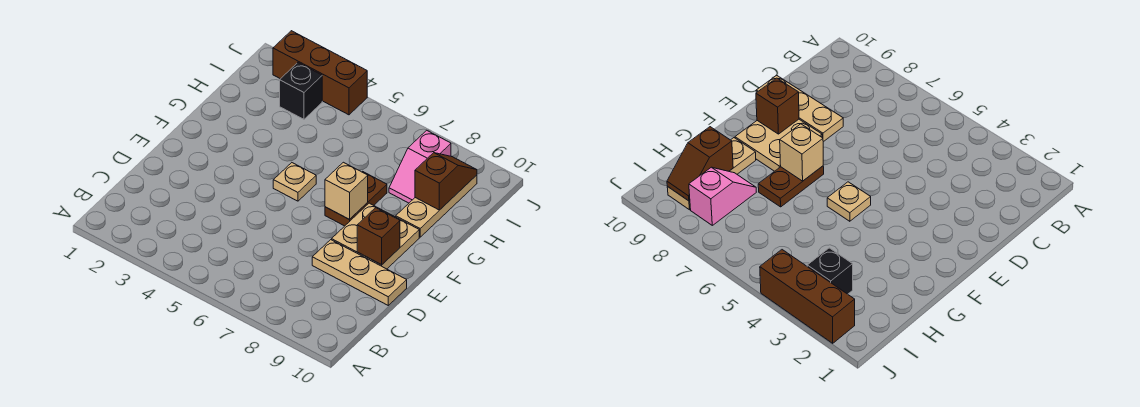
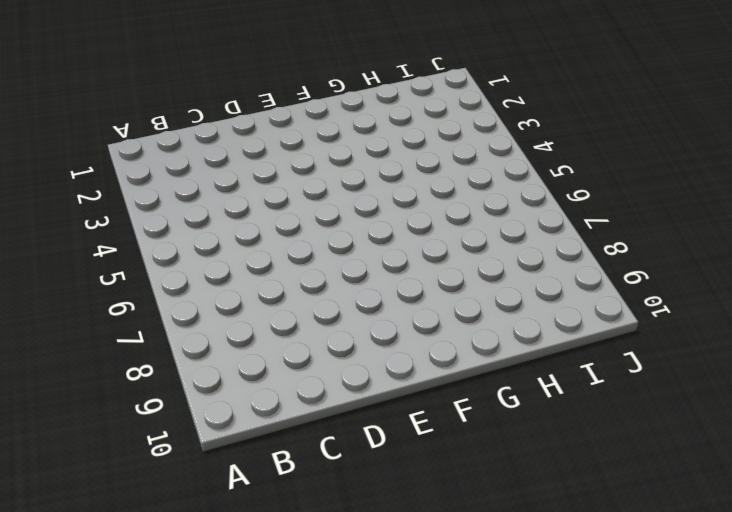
none -> tan plate D8:D10 level 1
none -> tan plate E8:F9 level 1

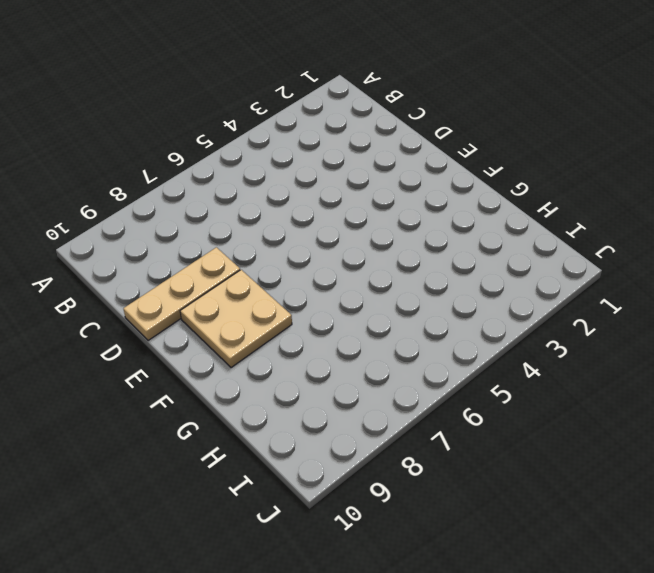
none -> tan plate F5 level 1
none -> brown plate F7:G7 level 1

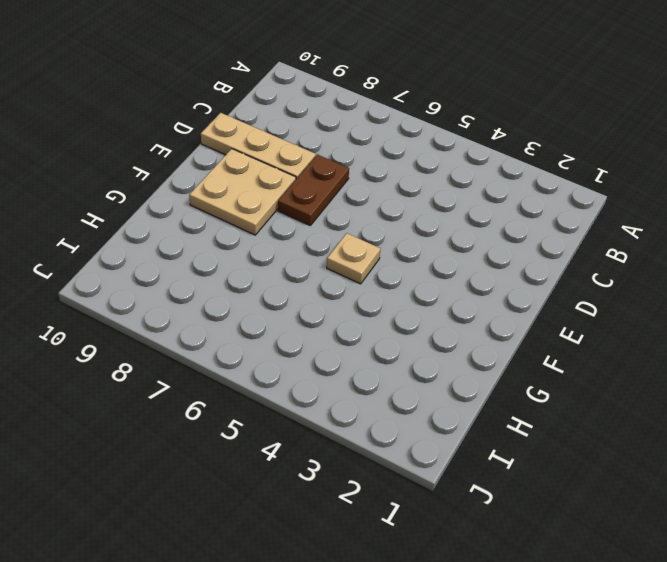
brown plate D7:E7 level 1 -> brown plate F7:G7 level 1
none -> tan plate G9:I9 level 1
none -> pink slope H8:I8 level 1 top I

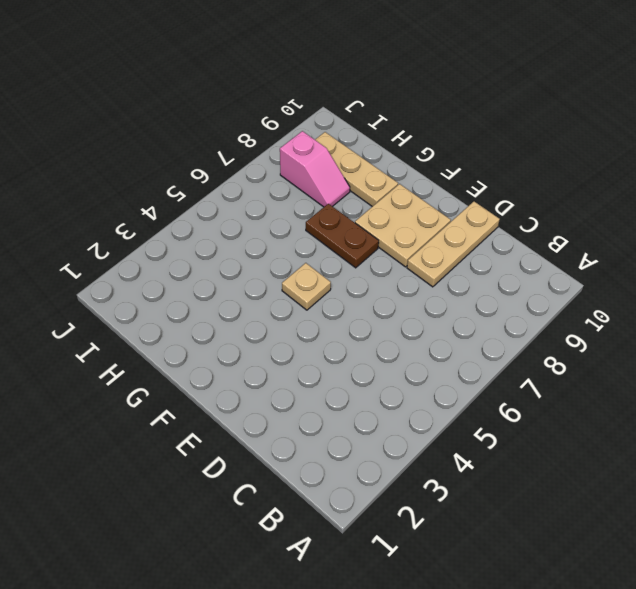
none -> black brick I3 level 1
none -> brown brick J2:J4 level 1

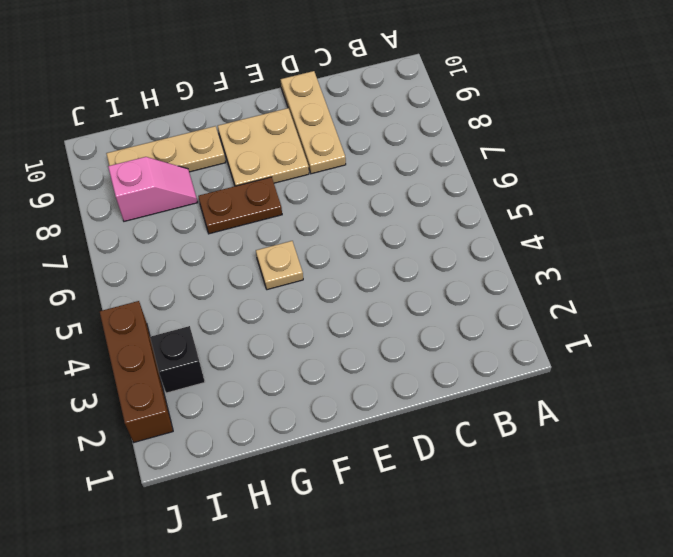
none -> brown brick E9 level 2
none -> tan brick F7 level 2

